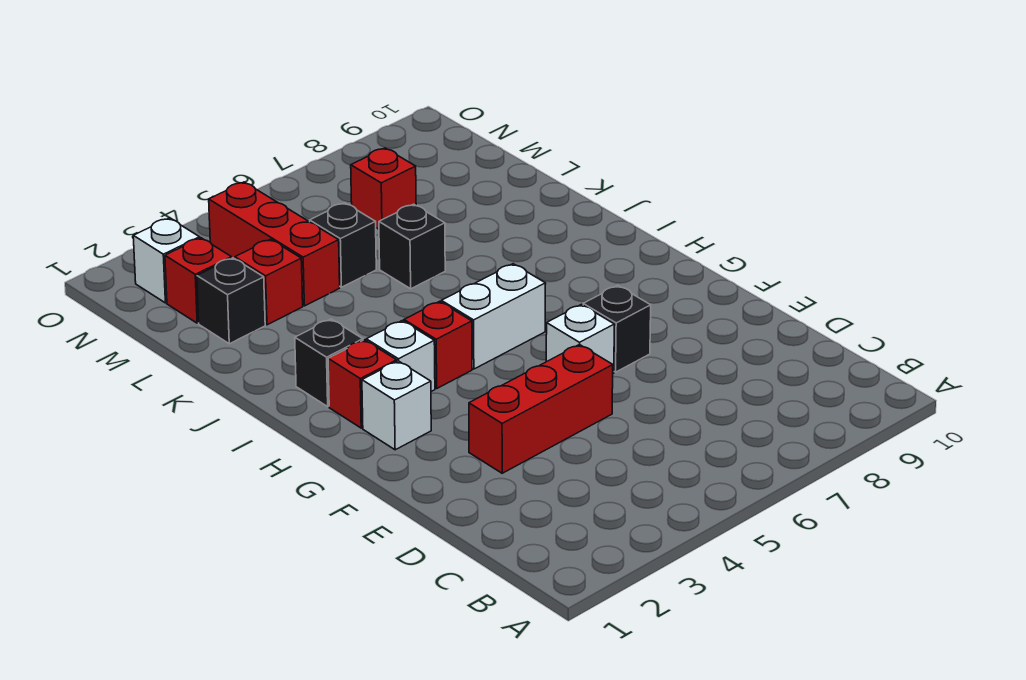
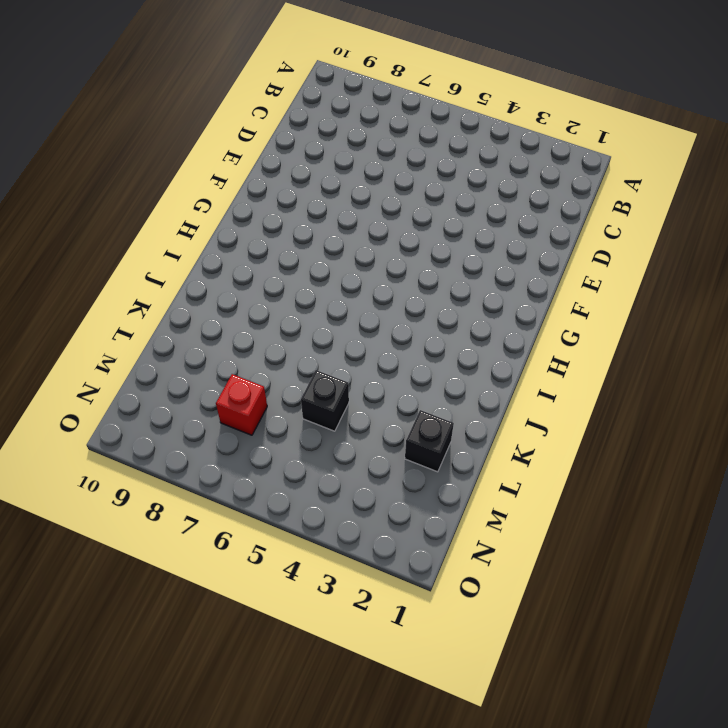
none -> red brick E3:E5 level 1
none -> white brick F6 level 1
none -> black brick F7 level 1

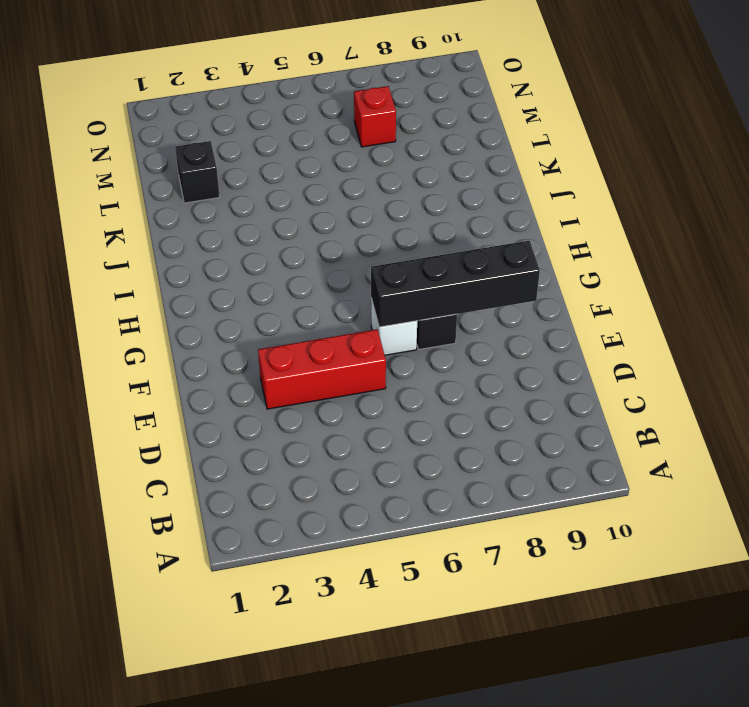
black brick F6:F9 level 2 -> none
none -> white brick G2 level 1
none -> red brick H2 level 1
none -> white brick H3 level 1

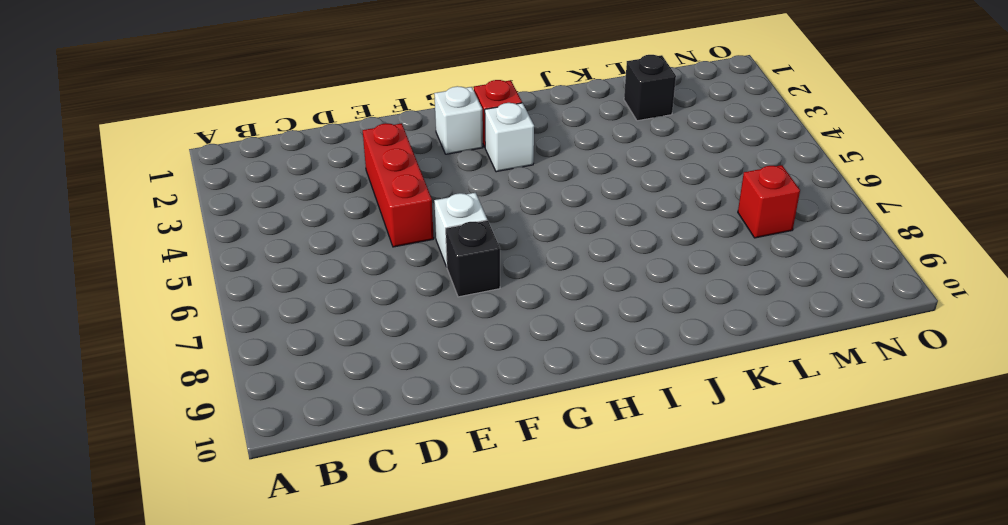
none -> red brick H4 level 1
none -> white brick H5:H6 level 1
none -> black brick I2 level 1

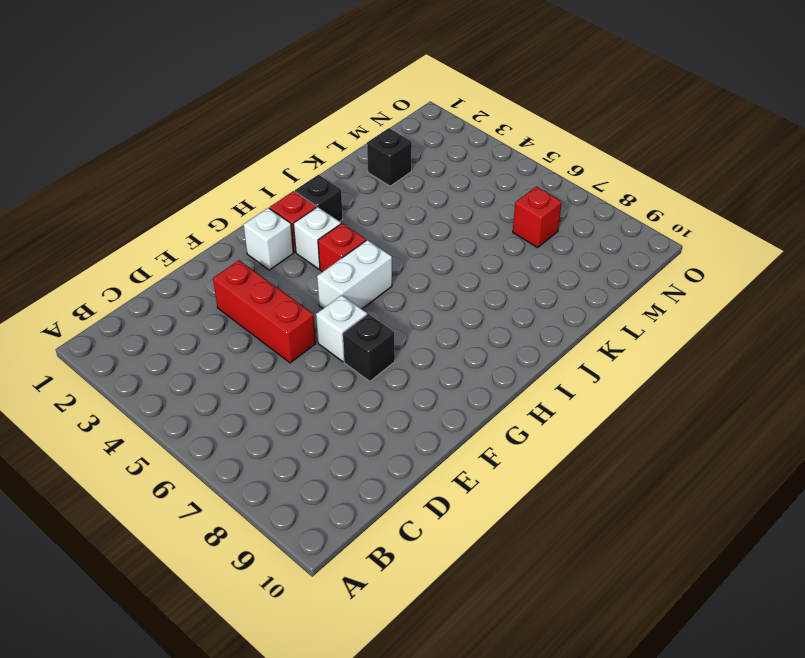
white brick G5:H5 level 1 -> white brick H5:H6 level 1
none -> black brick K6 level 1
none -> red brick L3 level 1
none -> red brick L4:N4 level 1

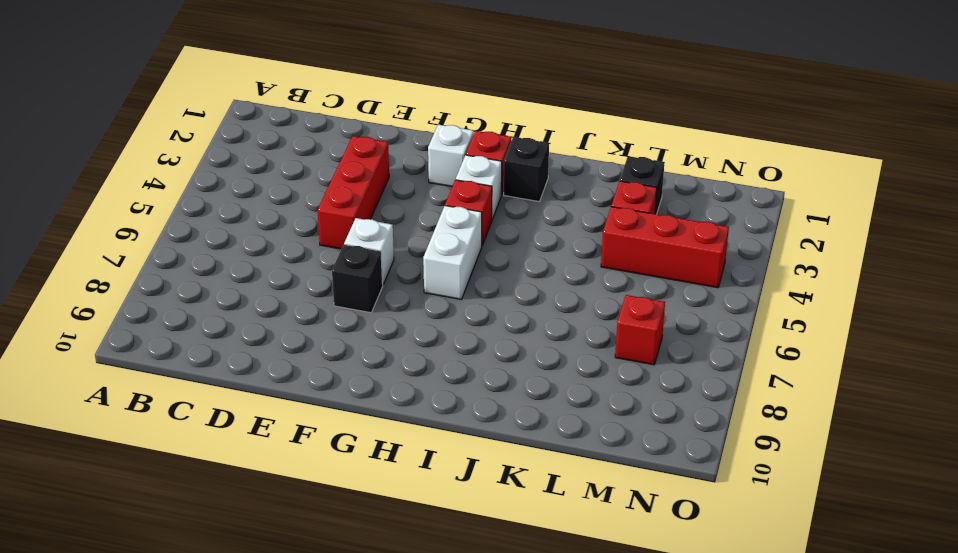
none -> black brick K6 level 1
none -> black brick L5 level 1
none -> red brick M2 level 1

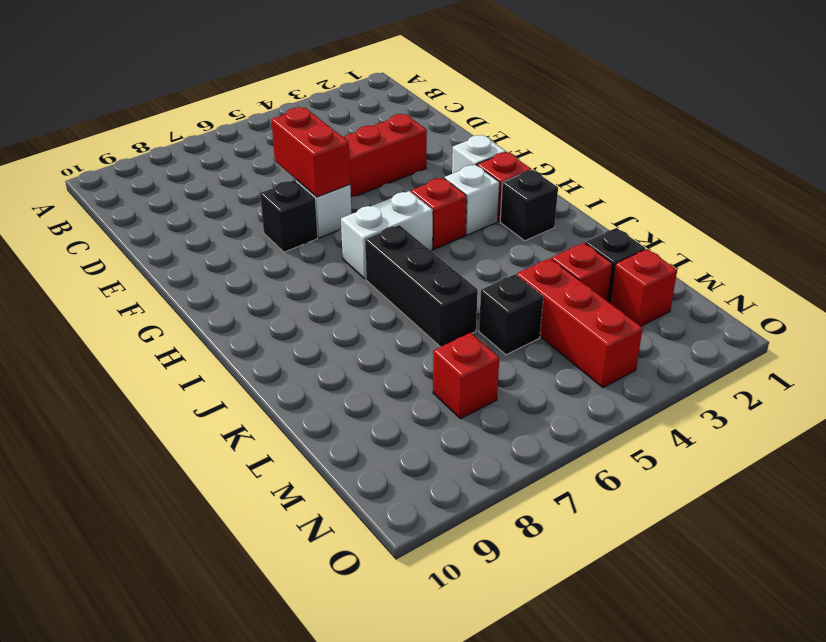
red brick E6:F6 level 2 -> none
black brick I6:K6 level 1 -> black brick K6 level 1
none -> white brick N2 level 1

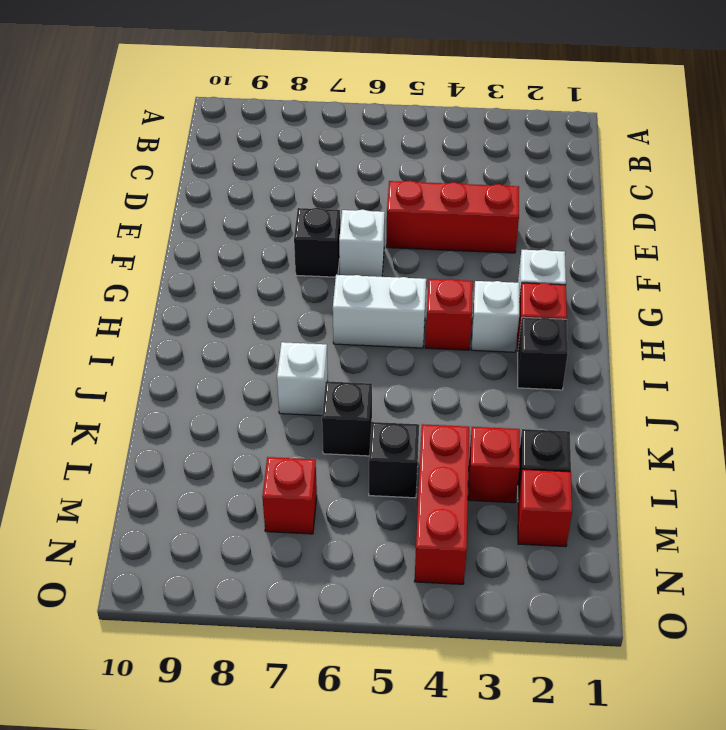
white brick J7 level 1 -> white brick N2 level 1

